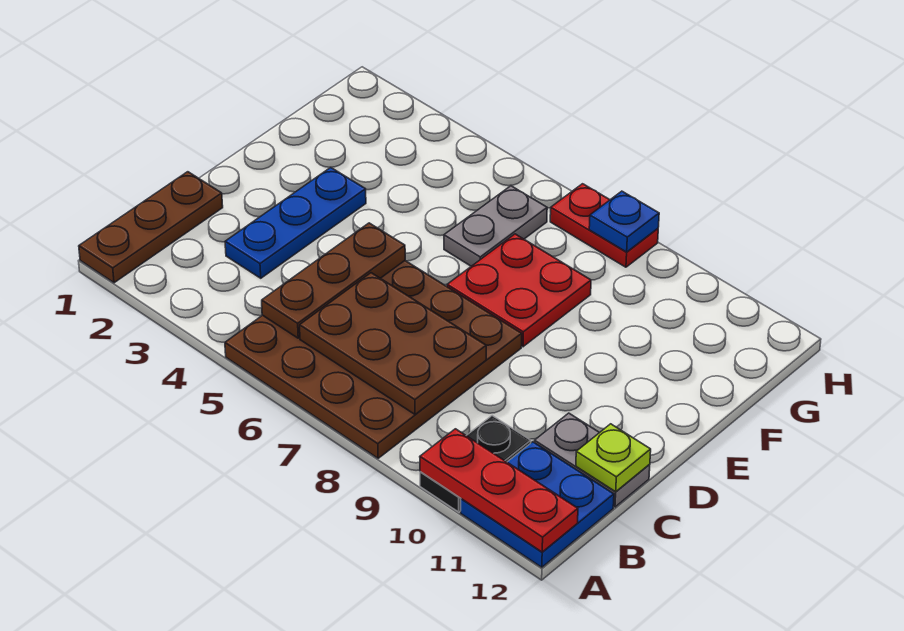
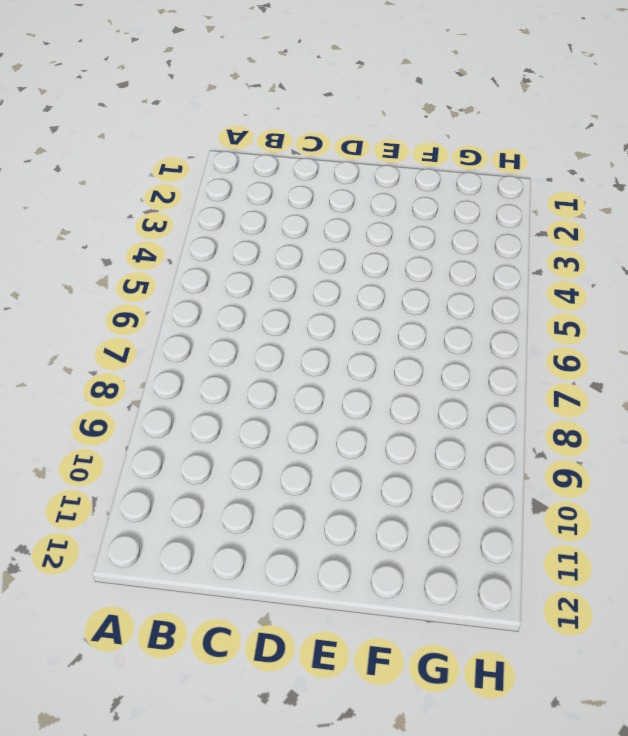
none -> brown plate A1:C1 level 1
none -> brown plate A5:D8 level 1
none -> black plate A10:B10 level 1

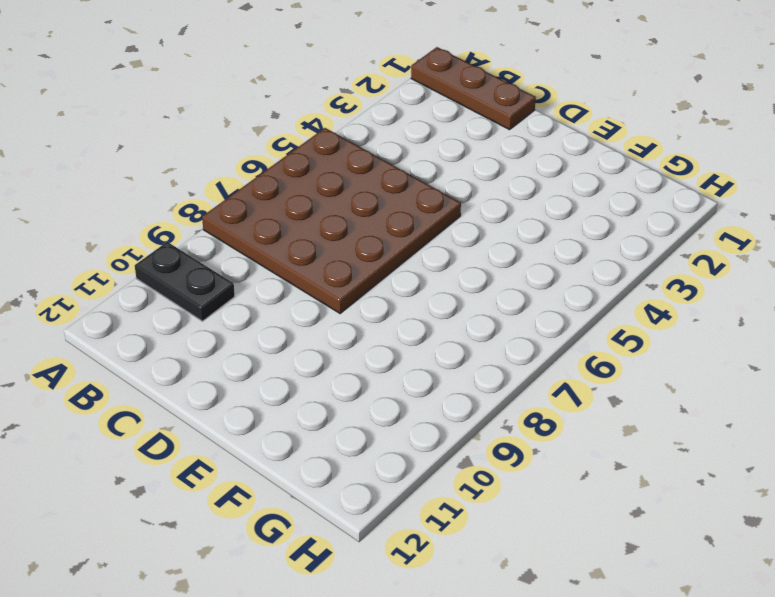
none -> blue plate A11:B12 level 1
none -> blue plate C3:E3 level 1
none -> grey plate C11:C12 level 1

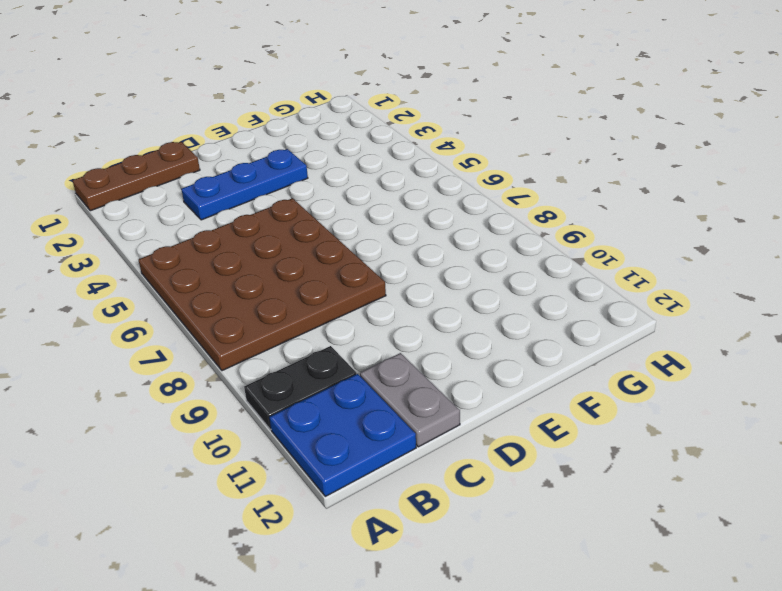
none -> red plate E7:F8 level 1
none -> grey plate F6:G6 level 1
none -> red plate H7:H8 level 1

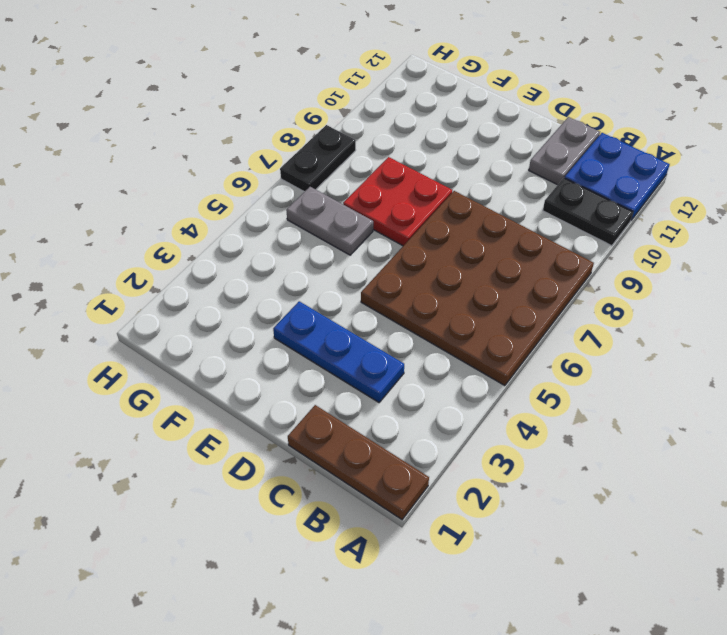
black plate H7:H8 level 1 -> red plate H7:H8 level 1
none -> red plate A10:A12 level 2
none -> brown plate B5:D5 level 2
none -> brown plate B6:C8 level 2

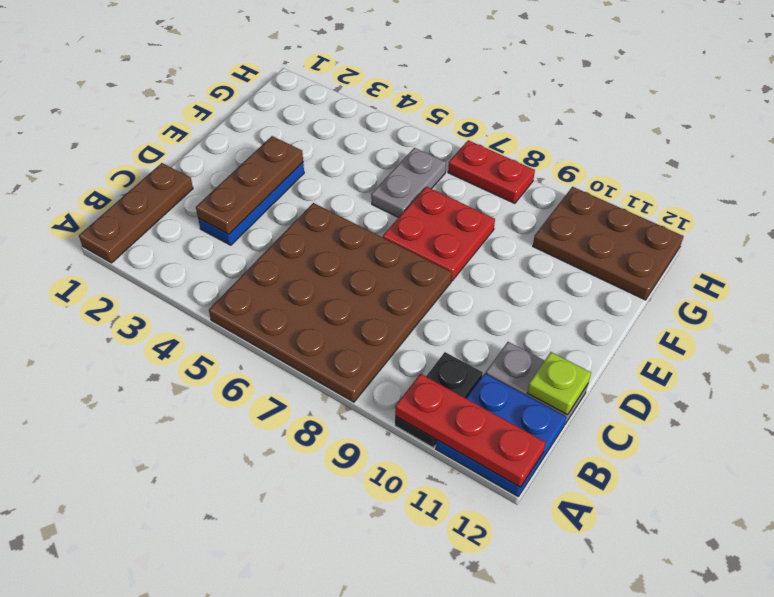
brown plate C3:E3 level 2 -> brown plate B5:D5 level 2
brown plate G10:H12 level 1 -> brown plate B6:C8 level 2
none -> blue plate H8 level 2

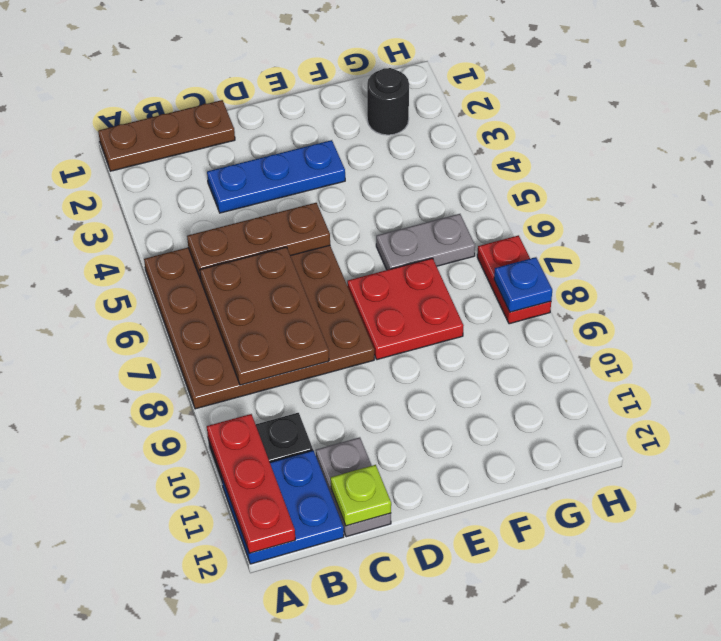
black round brick G2 level 1 -> none

